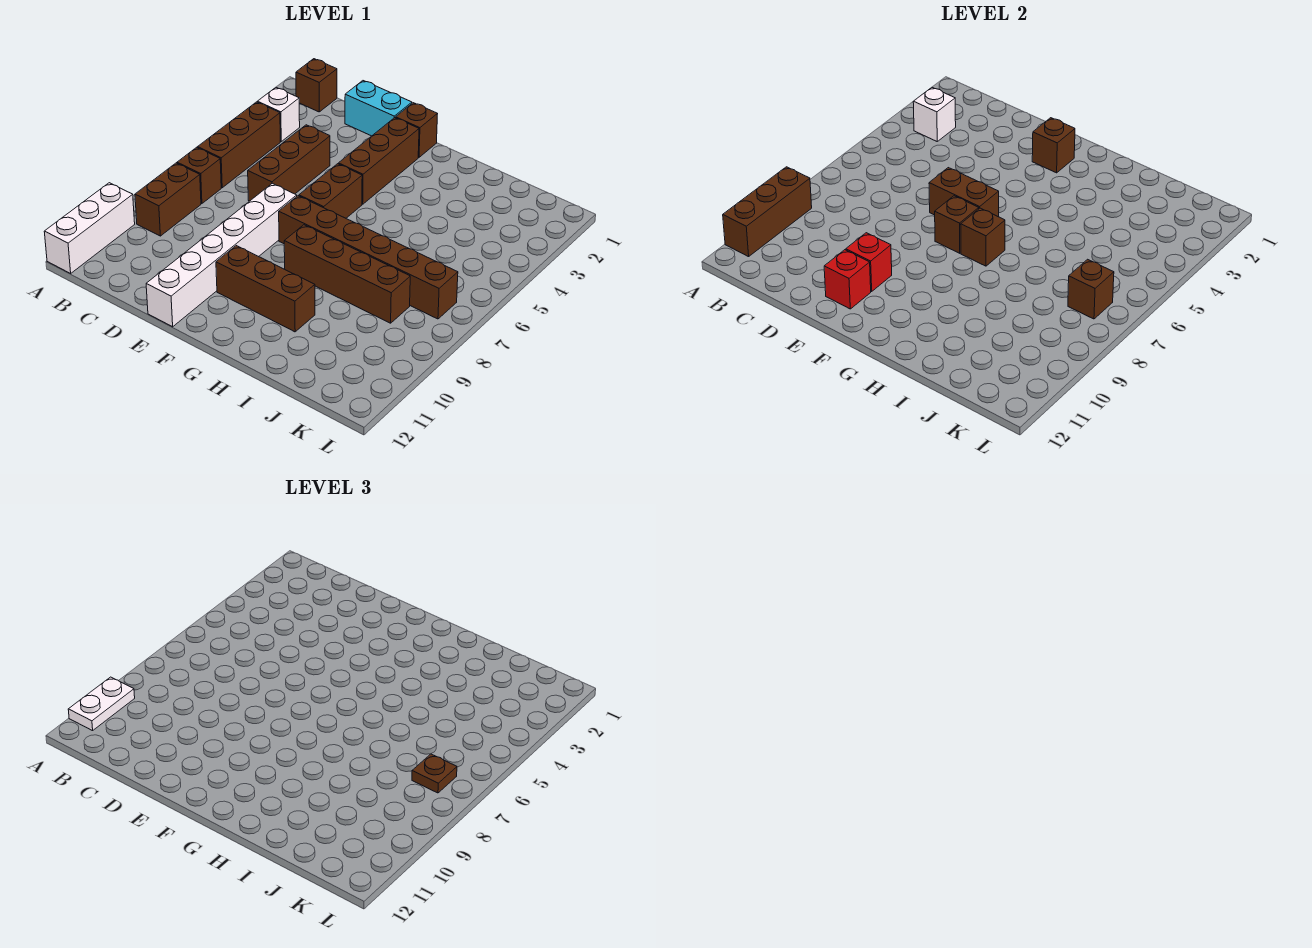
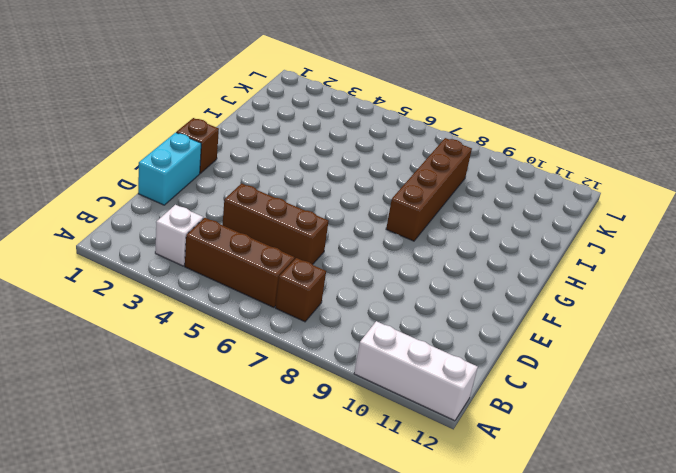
none -> brown brick B1 level 1
none -> brown brick B8:B9 level 1
none -> white brick E7:E12 level 1

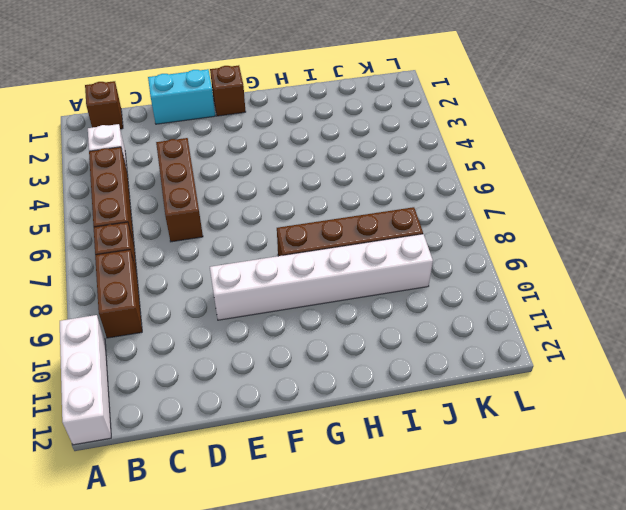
white brick E9:J9 level 1 -> white brick E7:E12 level 1
none -> brown brick F2:F4 level 1
none -> brown brick F5:F6 level 1
none -> brown brick F7:K7 level 1

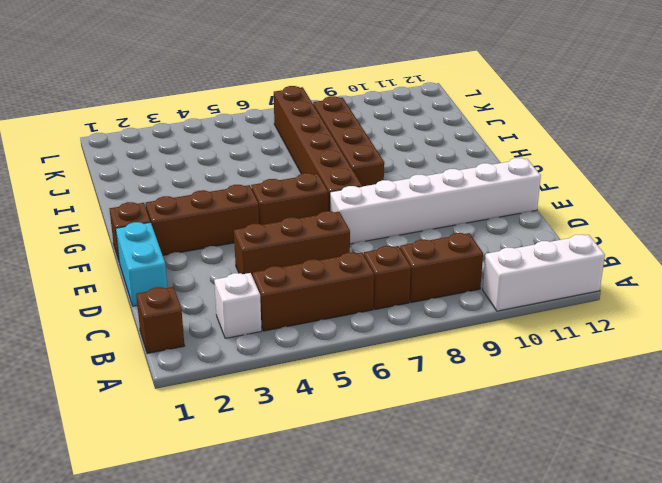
none -> brown brick F10:H10 level 1
none -> brown brick A9:A11 level 2
none -> white brick B3 level 2

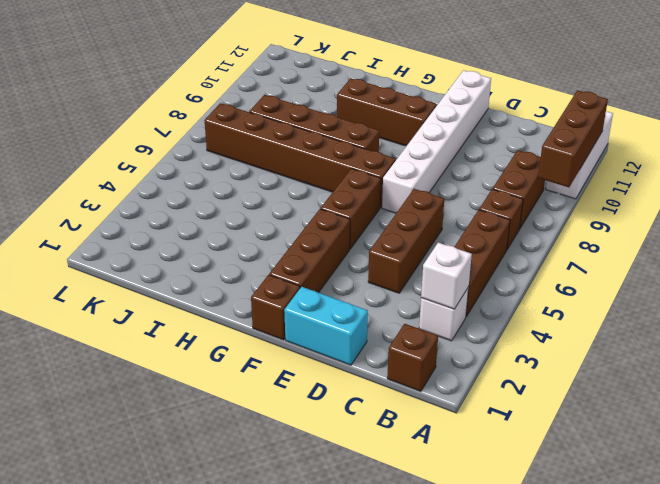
none -> brown brick E6:F6 level 2
none -> red brick E10 level 2
none -> red brick E11 level 2

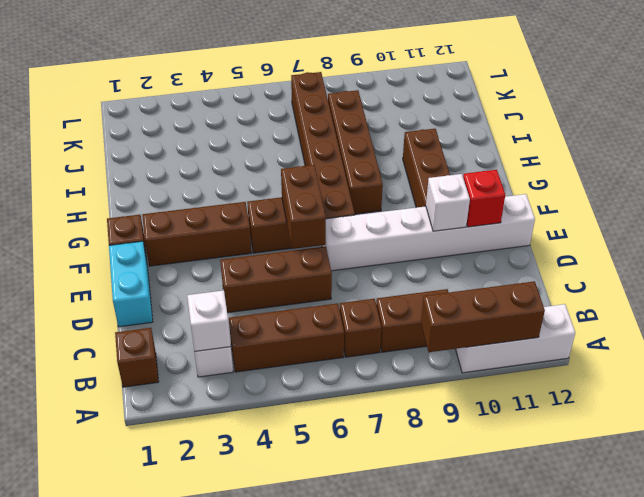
white brick E10 level 2 -> red brick E10 level 2
none -> brown brick F2 level 2
none -> brown brick F7 level 2
none -> brown brick G7 level 2

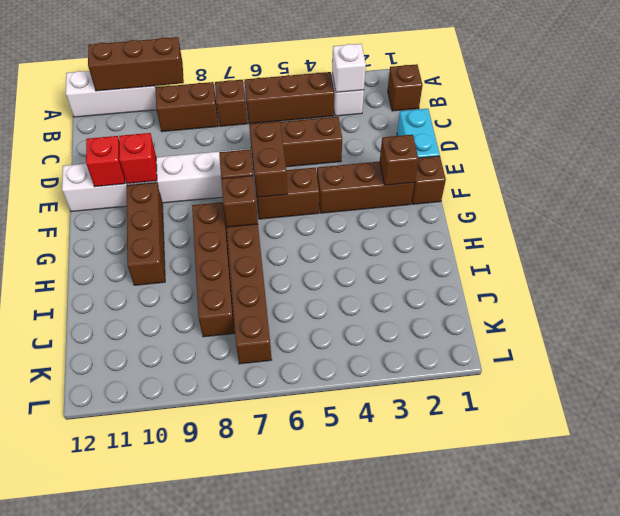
none -> brown brick K7 level 2
none -> white plate A10:A11 level 3
none -> brown plate K7 level 3

